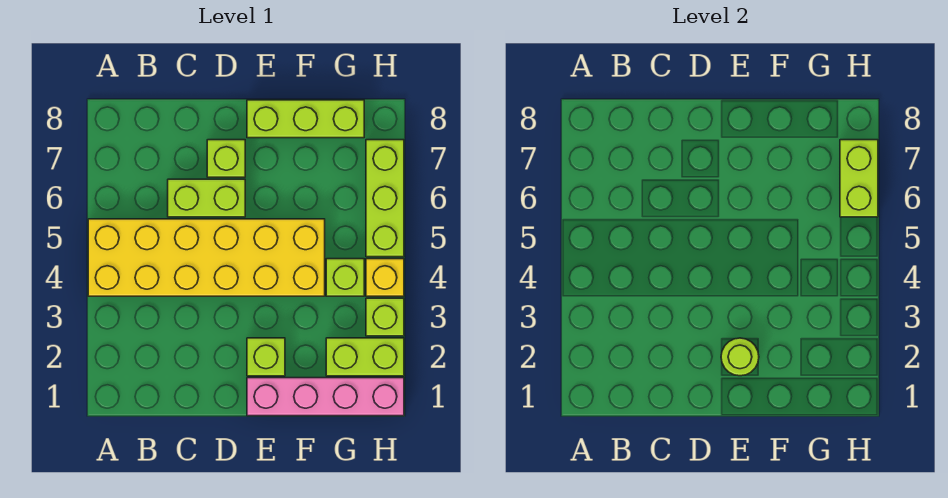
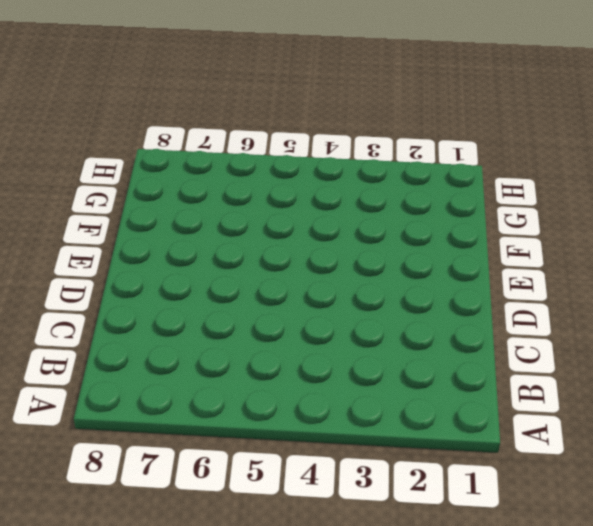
none -> yellow brick A4:F5 level 1
none -> lime brick C6:D6 level 1
none -> lime brick D7 level 1

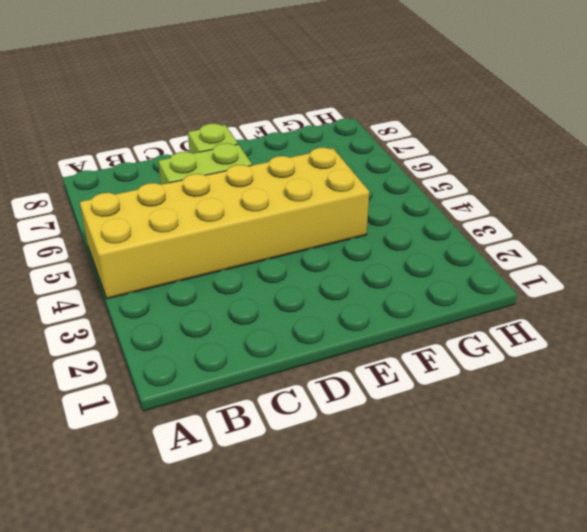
none -> pink brick E1:H1 level 1
none -> lime brick E2 level 1
none -> lime brick E8:G8 level 1

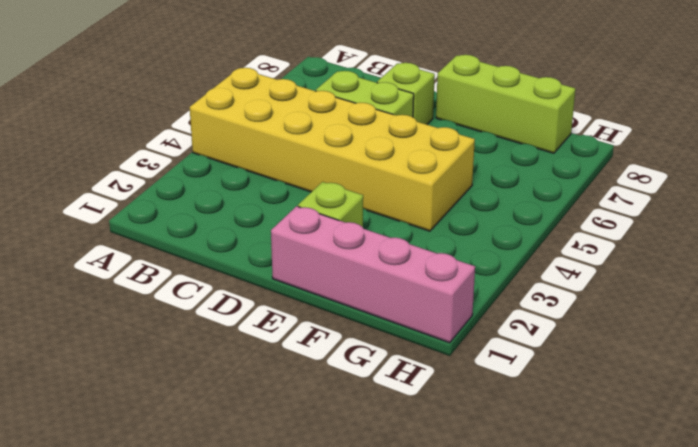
none -> lime brick G2:H2 level 1
none -> lime brick G4 level 1
none -> lime brick H3 level 1

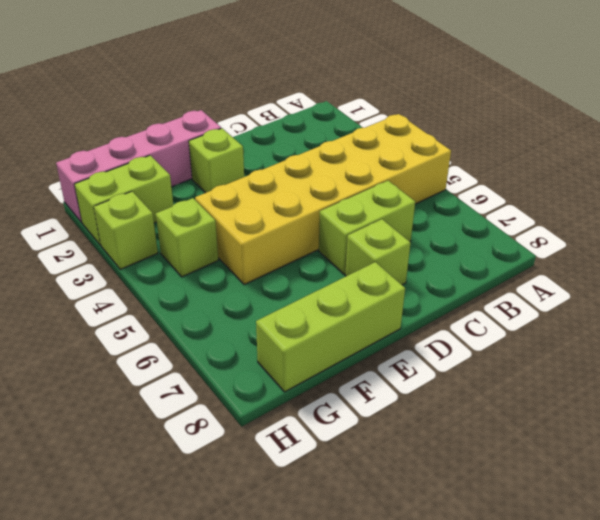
none -> yellow brick H4 level 1
none -> lime brick H5:H7 level 1
none -> lime round brick E2 level 2

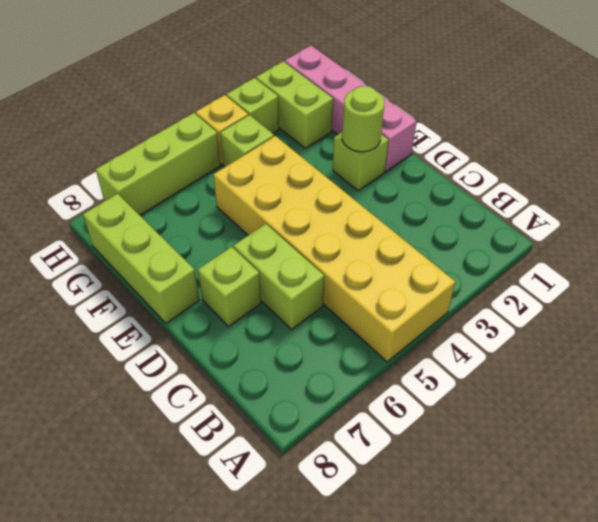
none -> lime brick H6:H7 level 2

